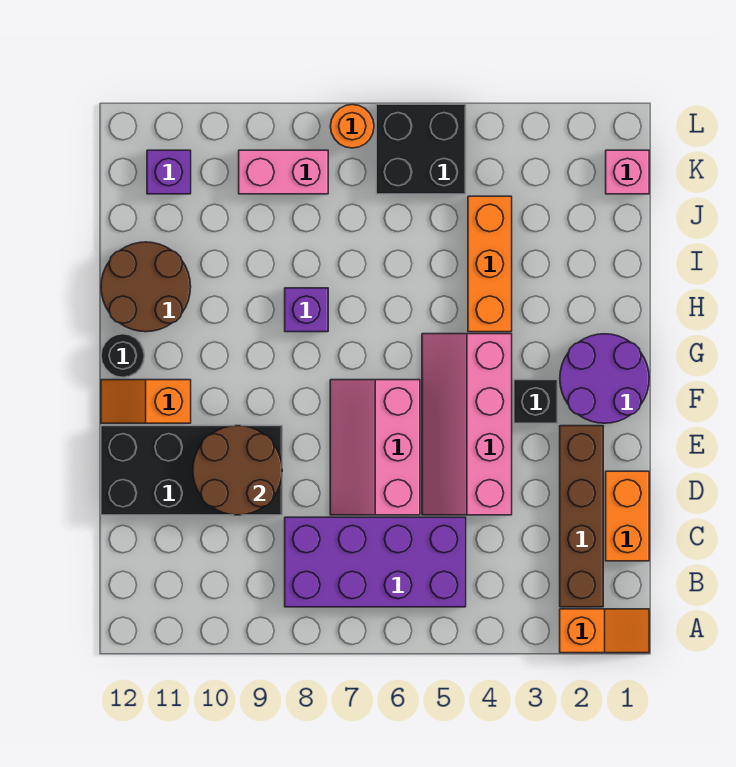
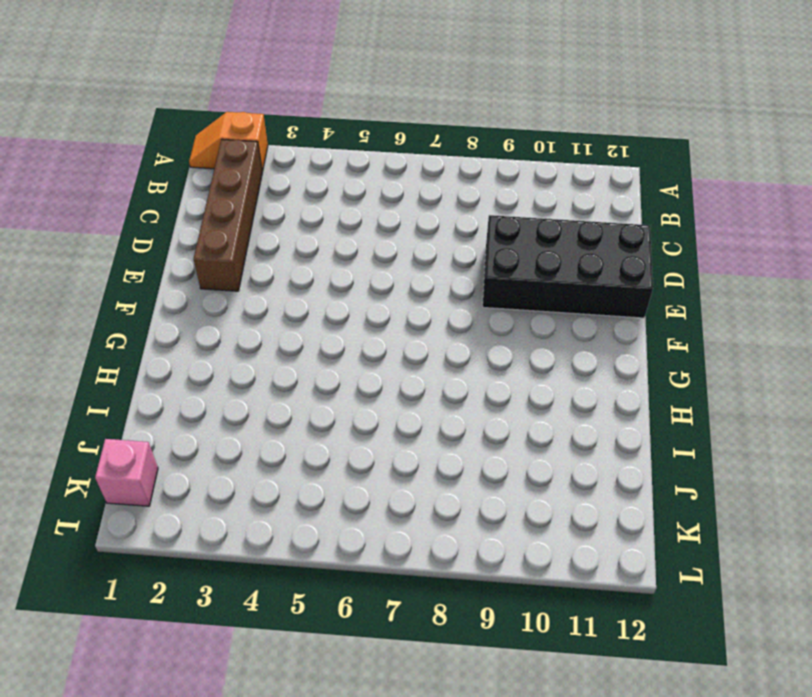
none -> purple brick B5:C8 level 1
none -> orange brick C1:D1 level 1
none -> pink slope D4:G5 level 1 top 4

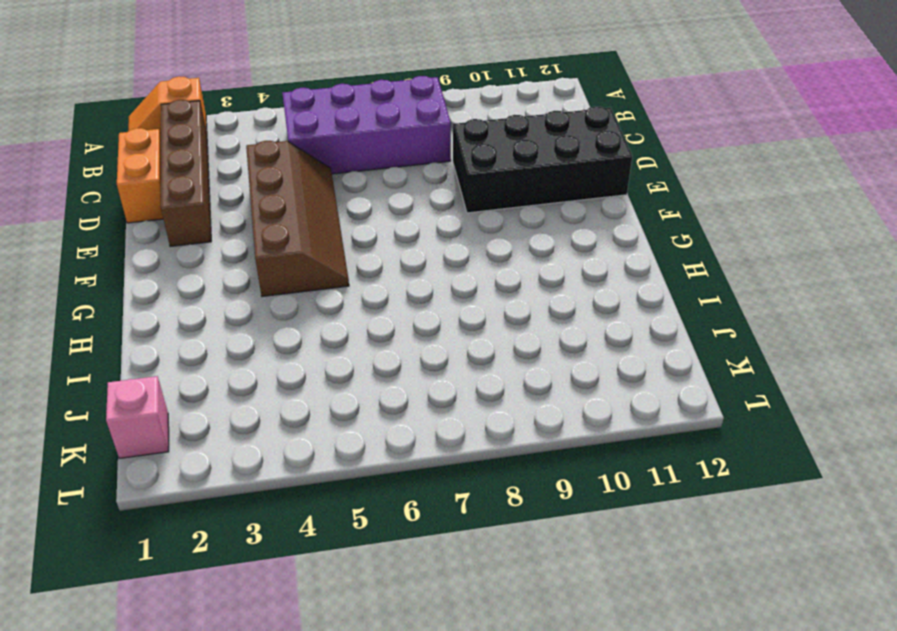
brown slope D4:G5 level 1 top 4 -> pink slope D4:G5 level 1 top 4
none -> pink slope D6:F7 level 1 top 6
none -> purple round brick F1:G2 level 1
none -> black brick F3 level 1

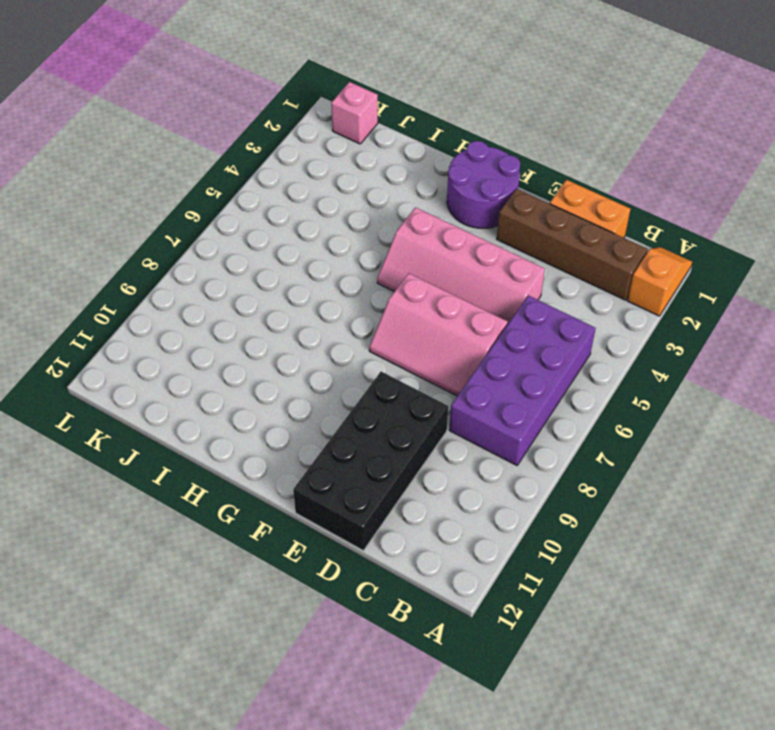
none -> black brick F3 level 1
none -> orange slope F11:F12 level 1 top 11
none -> black round brick G12 level 1

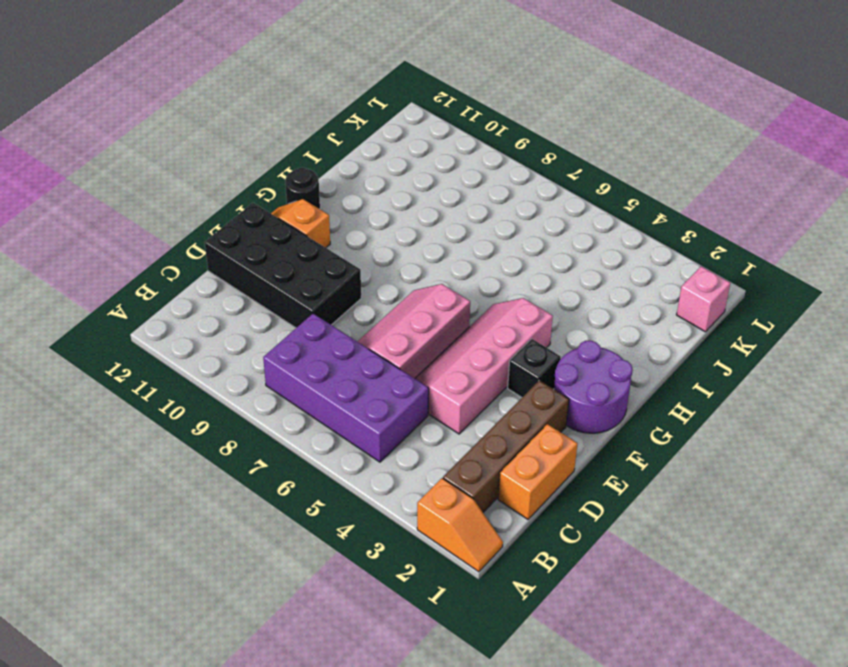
none -> orange brick H4:J4 level 1
none -> purple brick H8 level 1
none -> brown round brick H11:I12 level 1

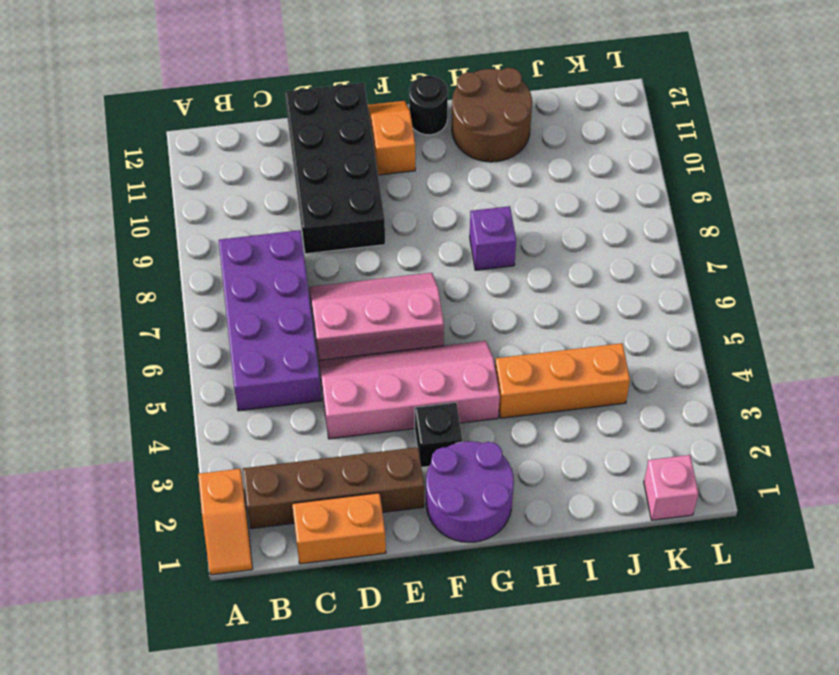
none -> black brick K5:L6 level 1
none -> pink brick K8:K9 level 1
none -> purple brick K11 level 1

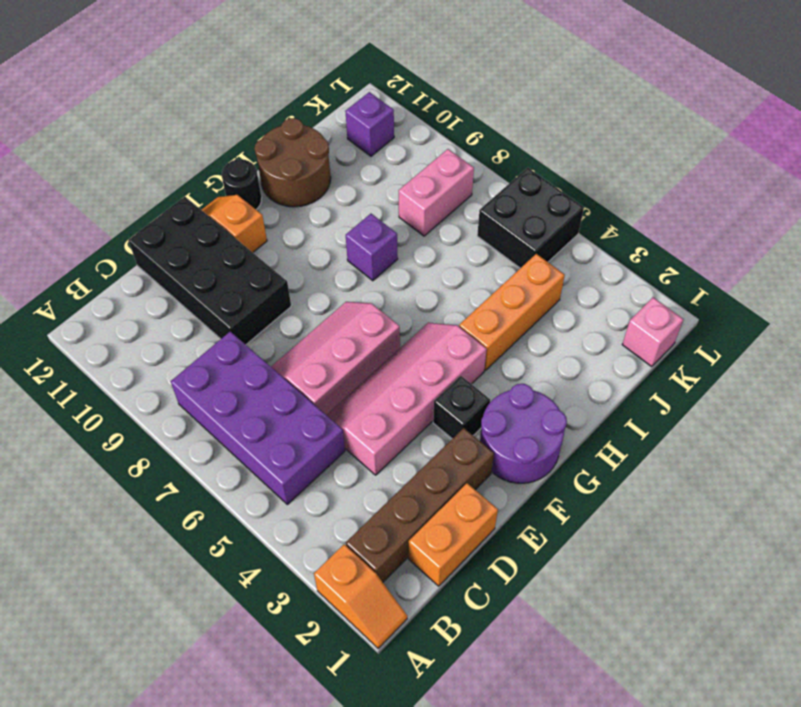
pink brick J8:K8 level 1 -> pink brick K8:K9 level 1
none -> orange round brick L7 level 1
none -> brown round brick D9:E10 level 2

